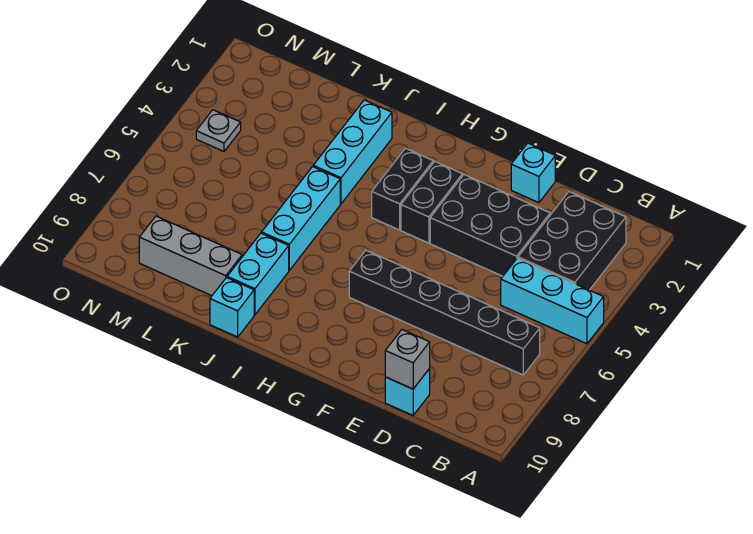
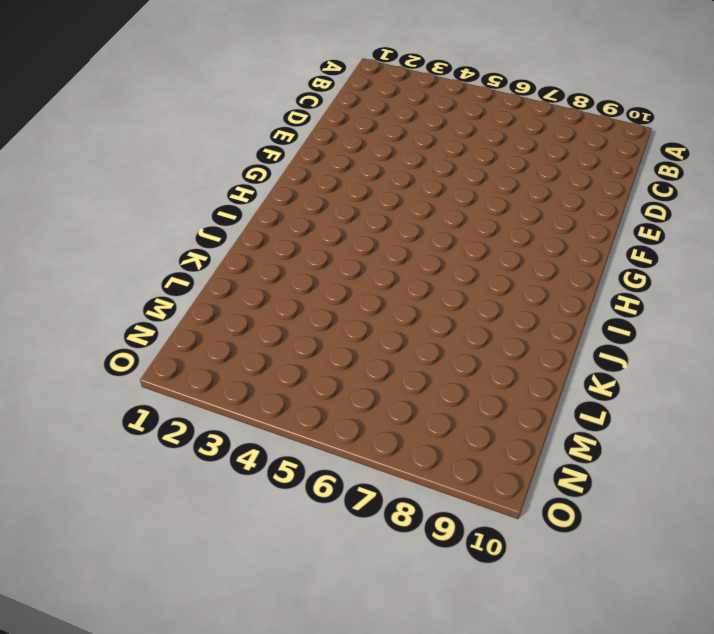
none -> cyan brick A5:C5 level 1
none -> black brick B2:C4 level 1
none -> black brick B7:G7 level 1

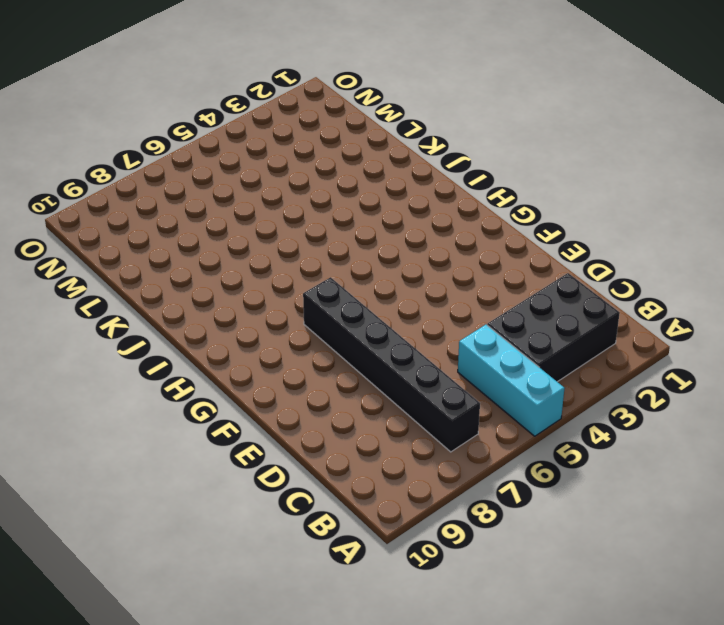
none -> black brick D3:F4 level 1
none -> cyan brick D10 level 1
none -> cyan brick E1 level 1

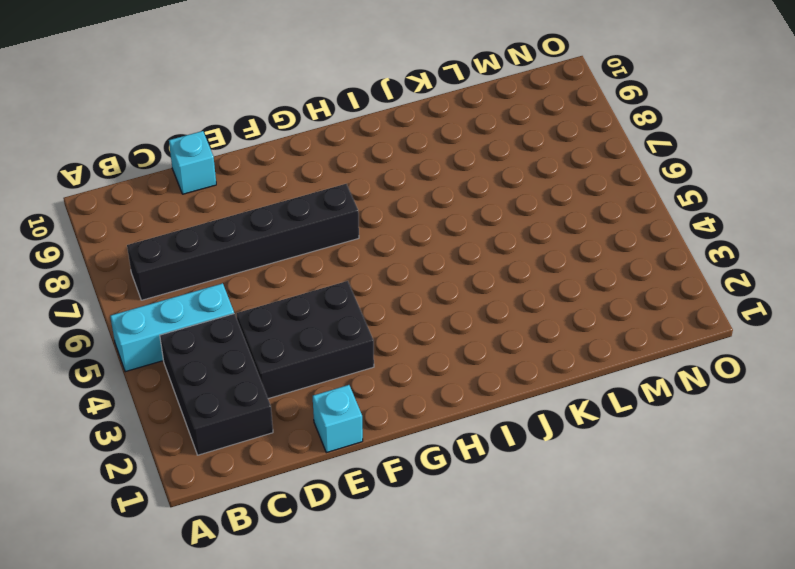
none -> black brick G3:G4 level 1
none -> black brick H3:H4 level 1
none -> cyan brick J2:J4 level 1

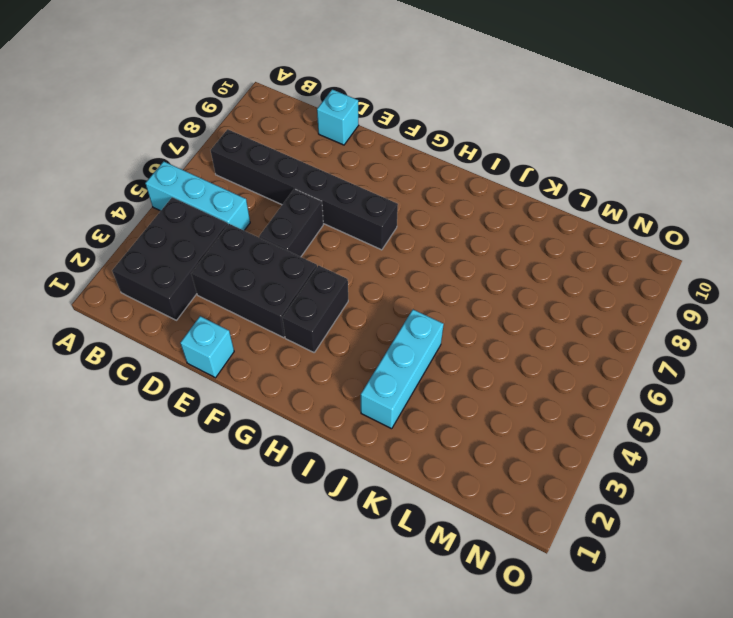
black brick E5:E6 level 1 -> black brick H3:H4 level 1
none -> cyan brick J5:J7 level 1
none -> cyan brick J8:J9 level 1
none -> cyan brick J10 level 1

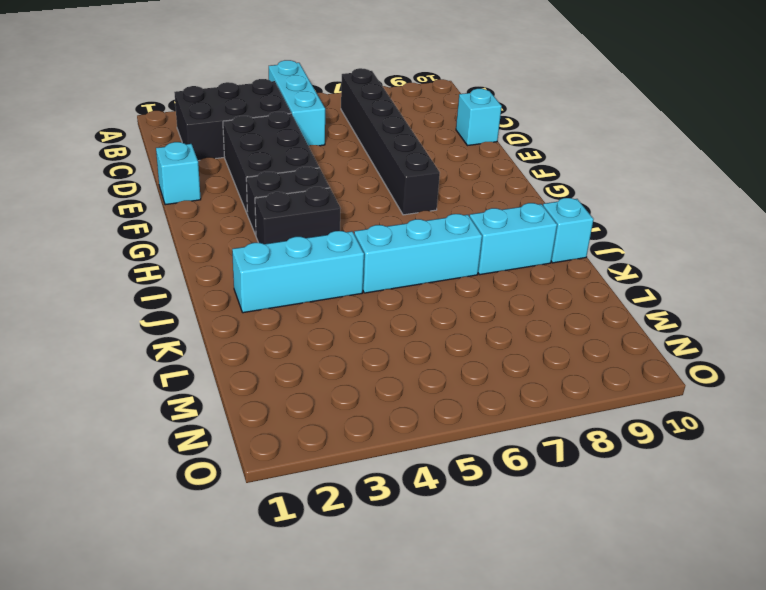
none -> grey brick K9:M9 level 1
none -> grey plate N4 level 1
none -> grey brick D10 level 2

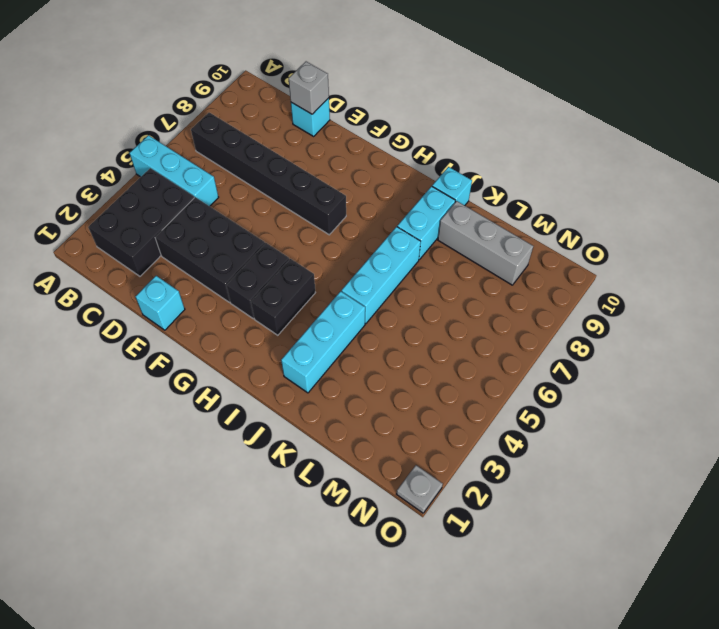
grey plate O1 level 1 -> grey plate N4 level 1

